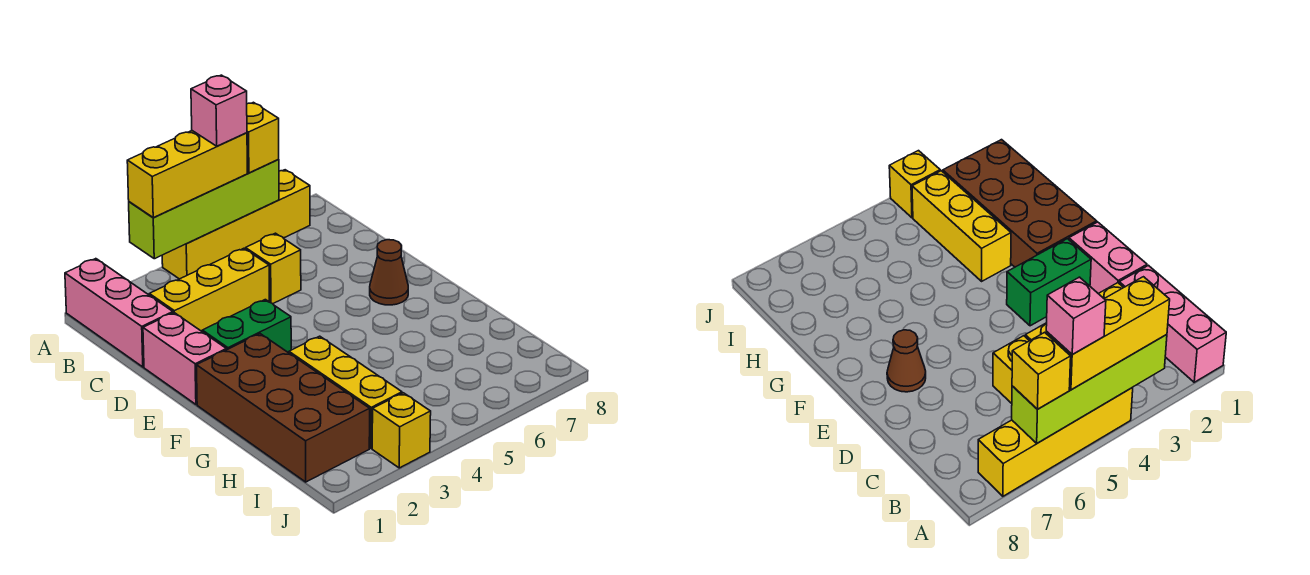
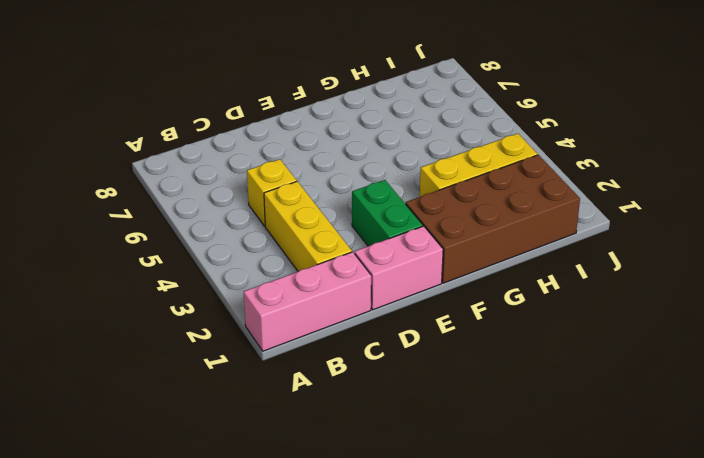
none -> yellow brick A4:A7 level 1
none -> brown cone E7 level 1
none -> yellow brick J3 level 1

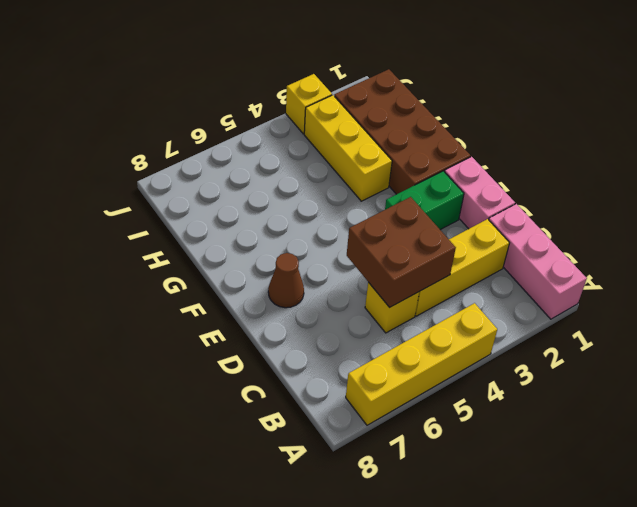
brown brick C4:D5 level 2 -> none
none -> lime brick A3:A6 level 2
none -> yellow brick A3:A5 level 3
none -> yellow brick A6 level 3

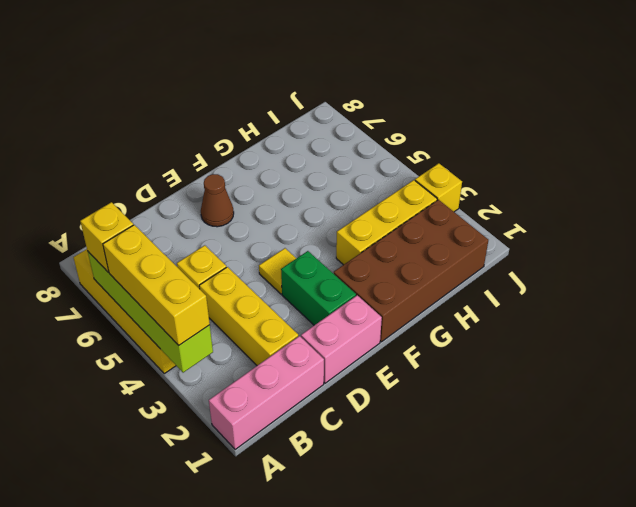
yellow tile E4 level 1 -> none
none -> pink brick A5 level 4

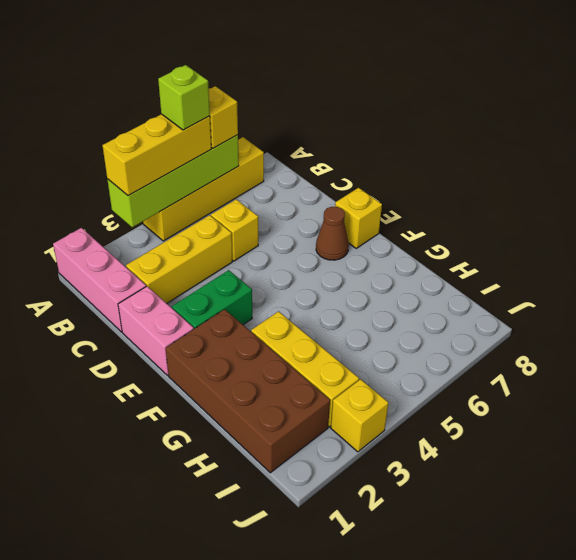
lime brick A5 level 4 -> pink brick A5 level 4
yellow brick E8 level 1 -> none

